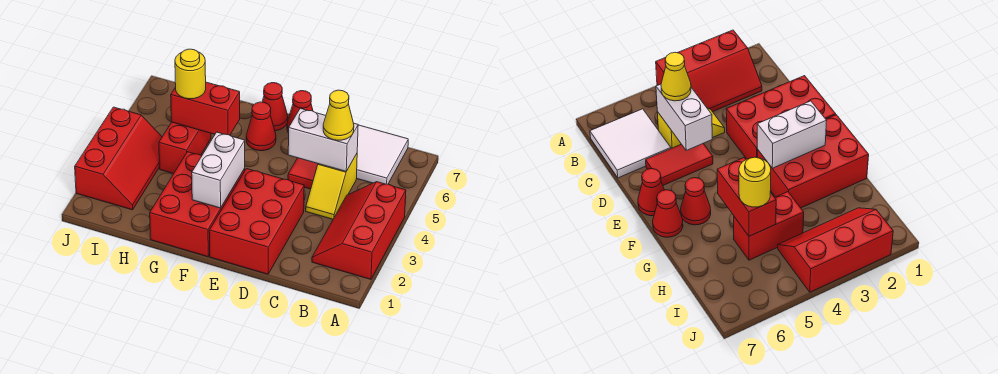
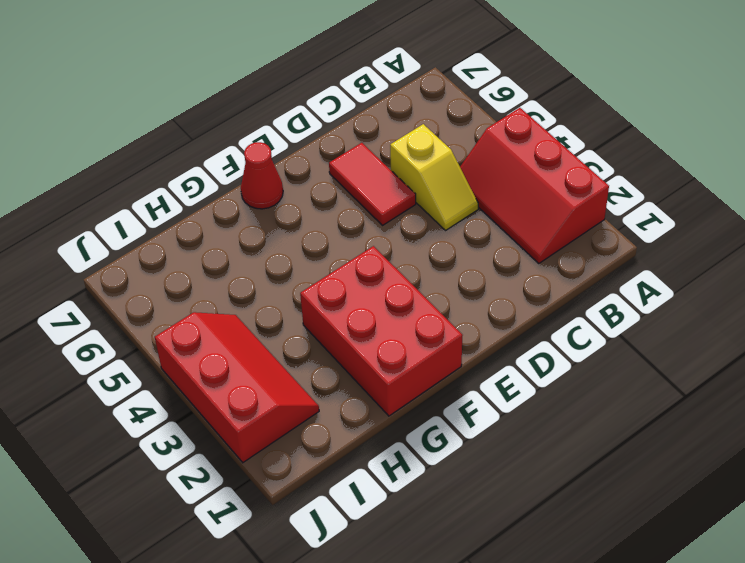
none -> white tile B6:C7 level 1
none -> red brick D1:E3 level 1
none -> red cone E7 level 1

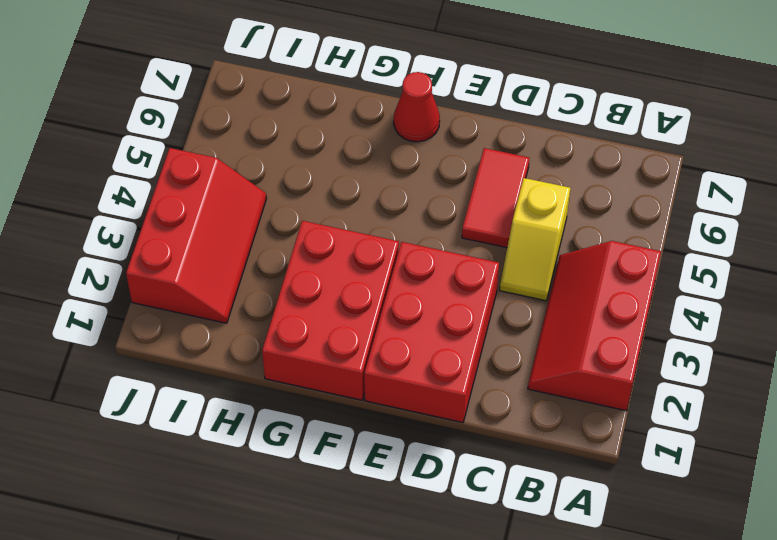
none -> white tile B6:C7 level 1
none -> red cone E7 level 1
none -> red cone F6 level 1

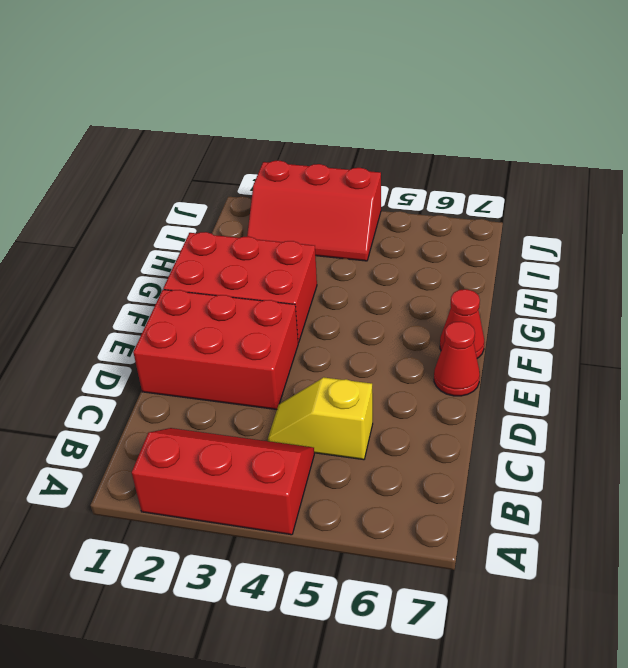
none -> white tile B6:C7 level 1
none -> red tile D5:D6 level 1
none -> red cone F6 level 1

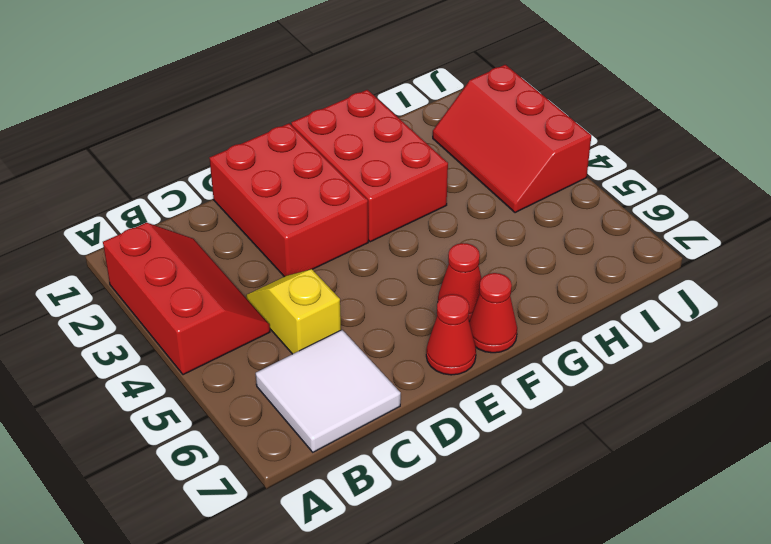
none -> red tile D5:D6 level 1
none -> red brick H4:H5 level 1
none -> white brick C5:D5 level 2

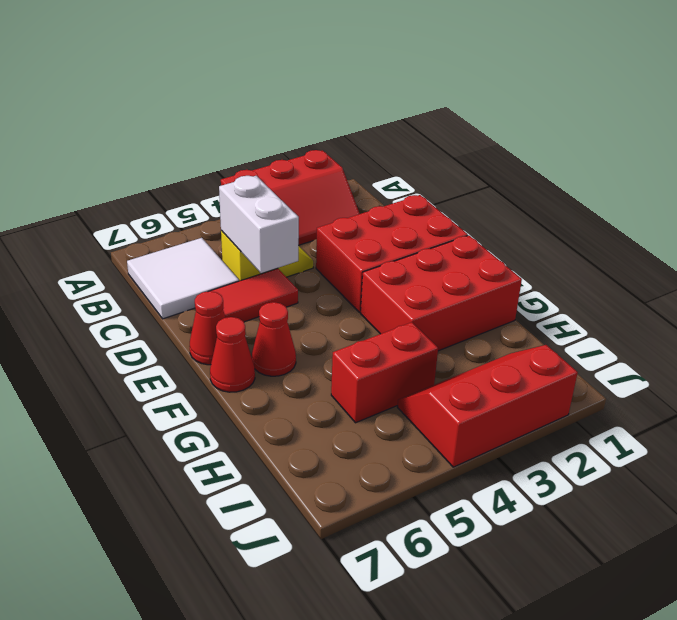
none -> white brick F2:F3 level 2
none -> red brick G5:H5 level 2
none -> yellow cone C5 level 3

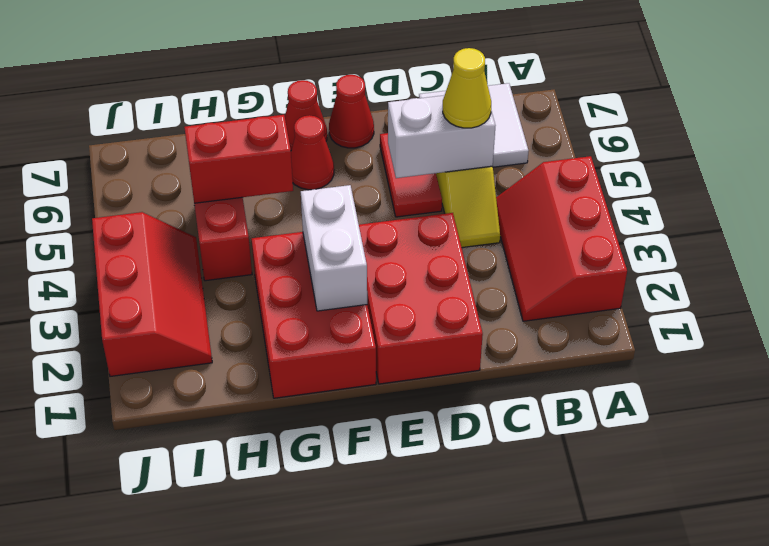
none -> yellow round brick H5 level 3

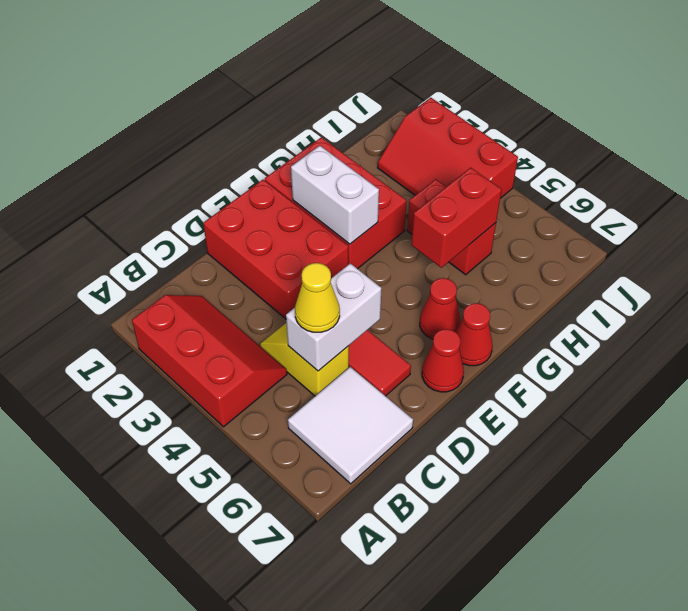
none -> yellow round brick H5 level 3

